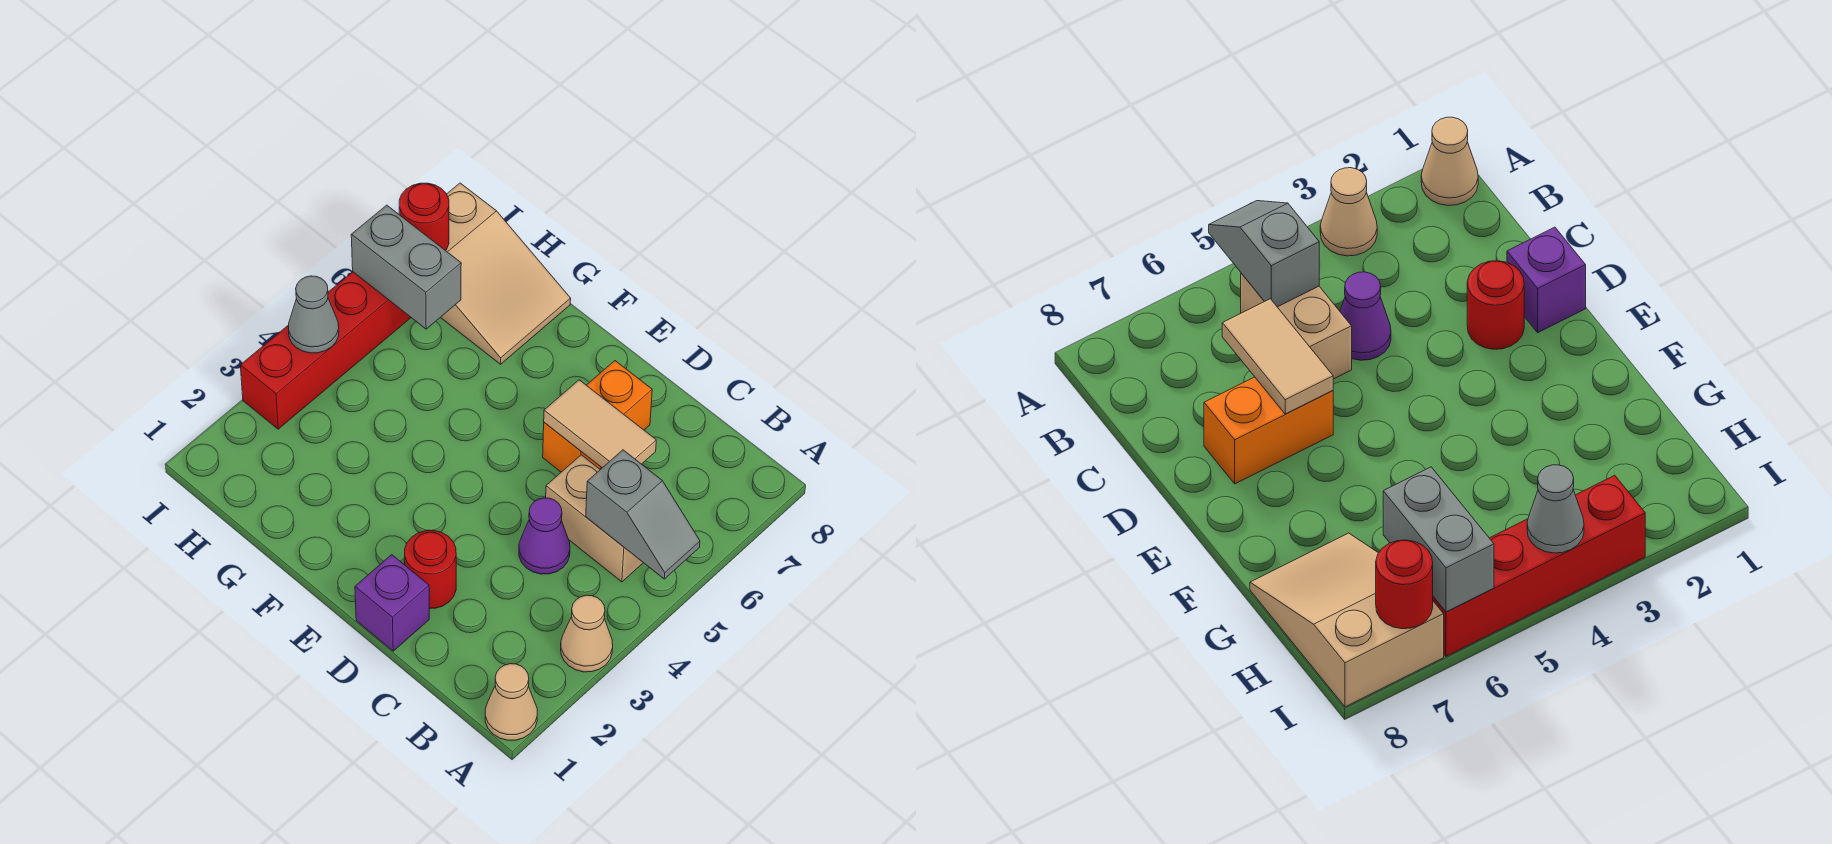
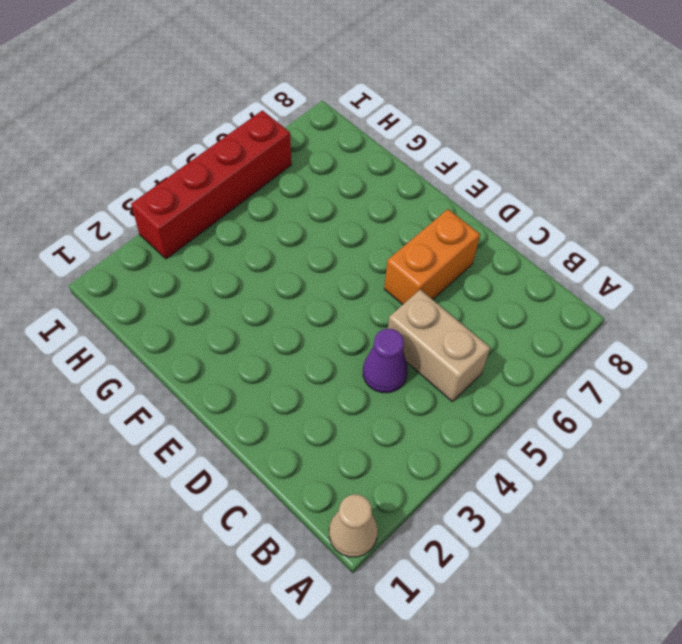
none -> tan cone A3 level 1
none -> purple brick D1 level 1
none -> red round brick D2 level 1

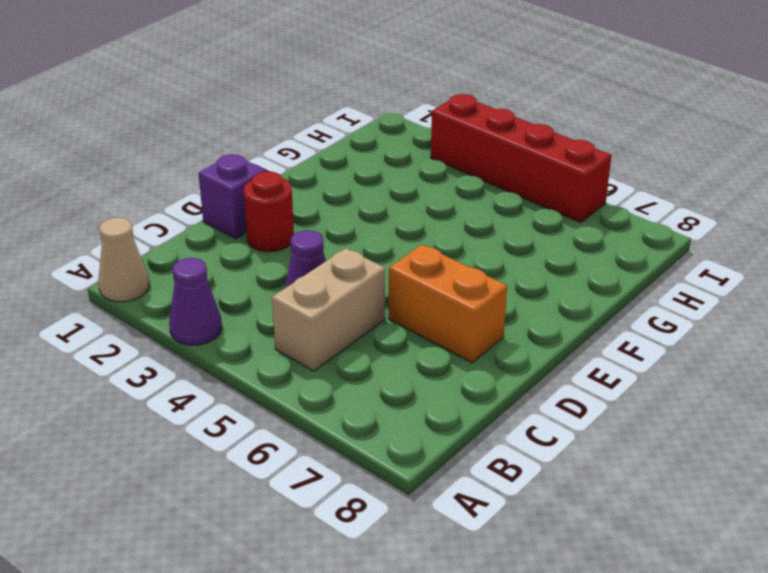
purple cone A3 level 1 -> tan cone A3 level 1
none -> tan slope G7:I8 level 1 top I
none -> grey slope A5:B5 level 2 top B
none -> tan tile C6:D6 level 2

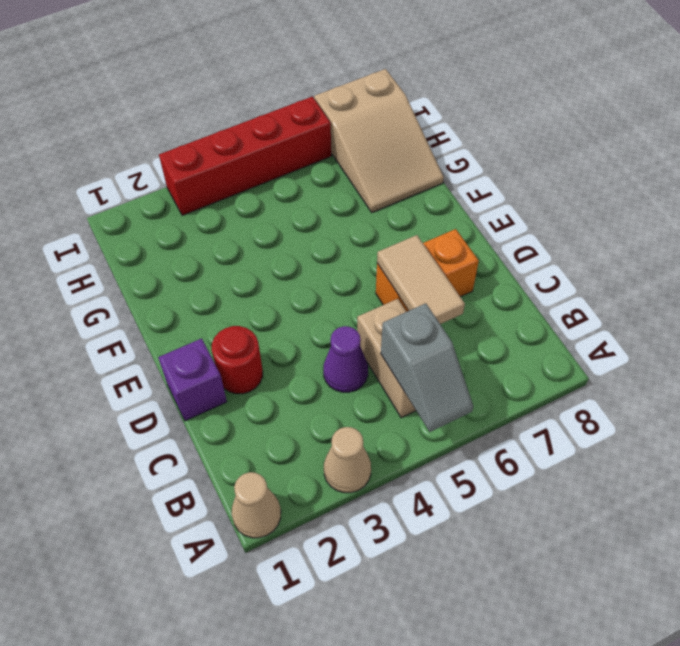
none -> grey brick H6:I6 level 2
none -> grey cone I4 level 2
none -> red round brick I7 level 2

